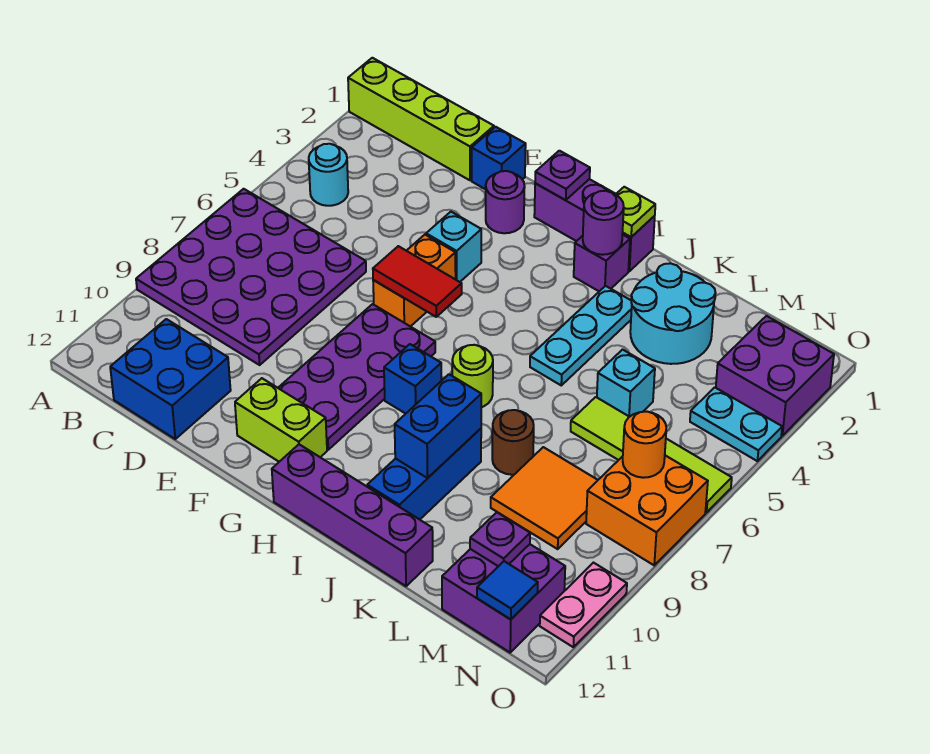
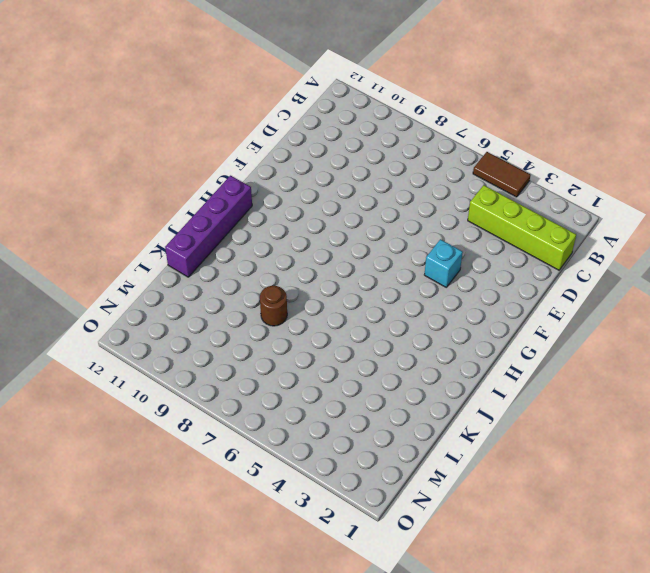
brown tile A4:A5 level 1 -> none
lime brick C1:C4 level 1 -> lime brick A1:D1 level 1
none -> purple plate A6:D9 level 1
none -> cyan round brick B4 level 1
none -> blue brick C11:D12 level 1
none -> blue brick E1 level 1

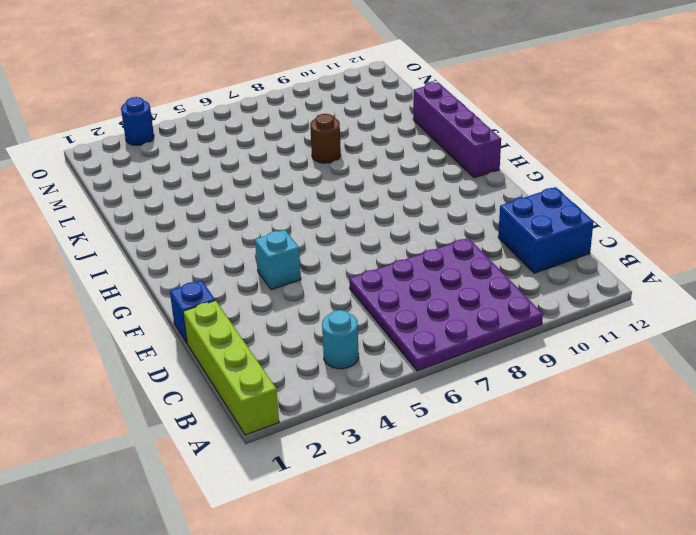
blue round brick O3 level 1 -> purple brick N2:O3 level 1
none -> purple round brick F2 level 1
none -> orange brick F5:F6 level 1
none -> purple plate F7:G10 level 1
none -> lime brick F11:G11 level 1

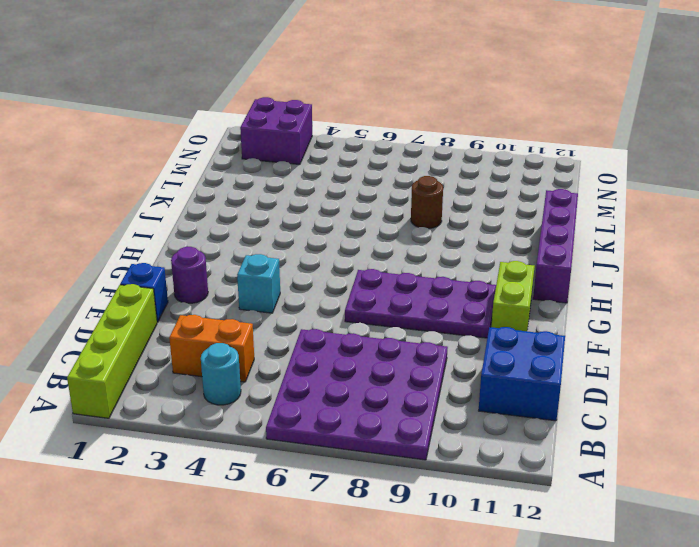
orange brick C3:C4 level 1 -> orange brick F5:F6 level 1
none -> purple brick G1:I1 level 1
none -> blue brick H8 level 1
none -> purple brick I2 level 1
none -> lime round brick I7 level 1

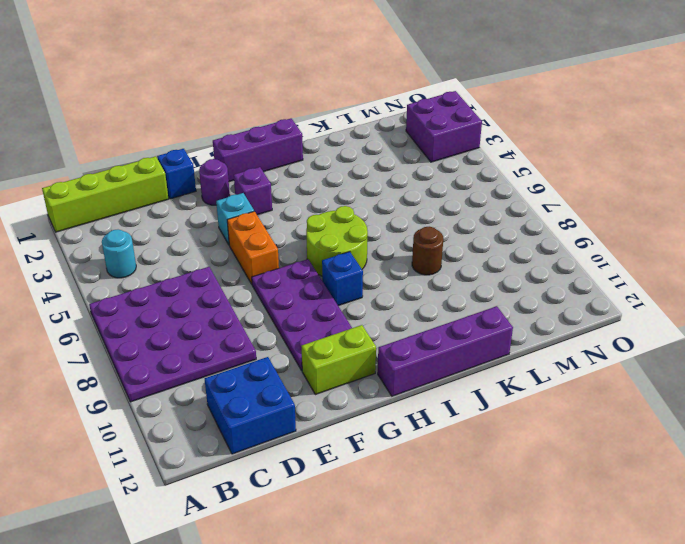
purple brick G3 level 1 -> purple brick I2 level 1
lime round brick H6:I7 level 1 -> lime round brick I7 level 1
none -> cyan plate J3:J5 level 1
none -> blue brick J9:J11 level 1
none -> cyan round brick K2:L3 level 1
none -> cyan brick L5 level 1

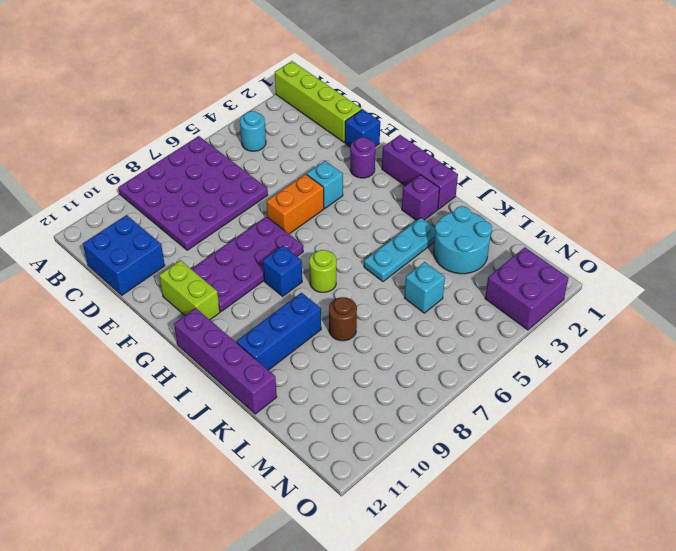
none -> lime tile L6:O6 level 1
none -> orange tile L8:M9 level 1
none -> purple brick M11:N12 level 1
none -> cyan plate N4:O4 level 1

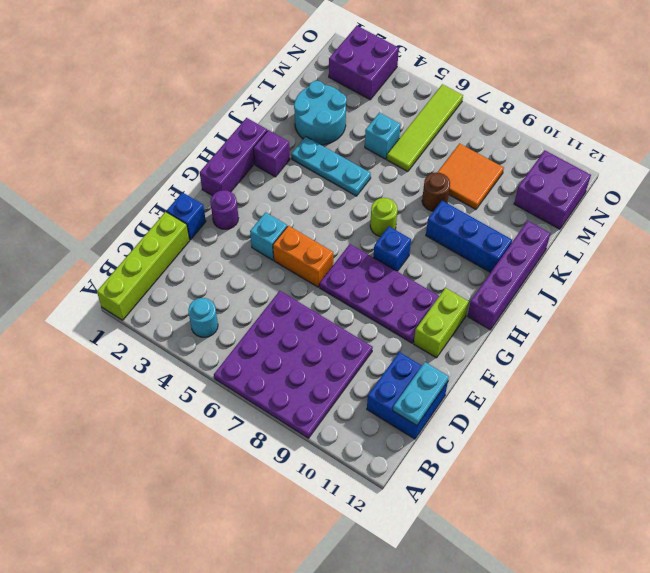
cyan plate C12:D12 level 2 -> cyan plate N4:O4 level 1
none -> orange brick N7:O8 level 1
none -> pink plate O10:O11 level 1
none -> red tile F6:G6 level 2
none -> purple plate G1 level 2

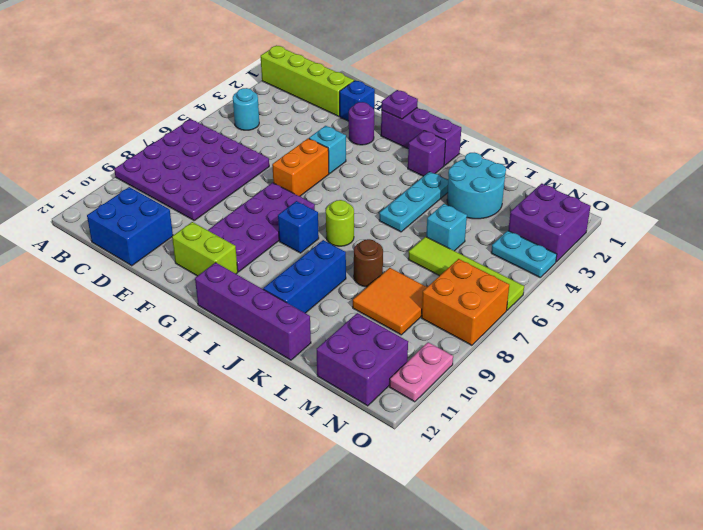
none -> red tile F6:G6 level 2
none -> lime plate I1 level 2
none -> purple round brick I2 level 2
none -> blue brick J9:J10 level 2

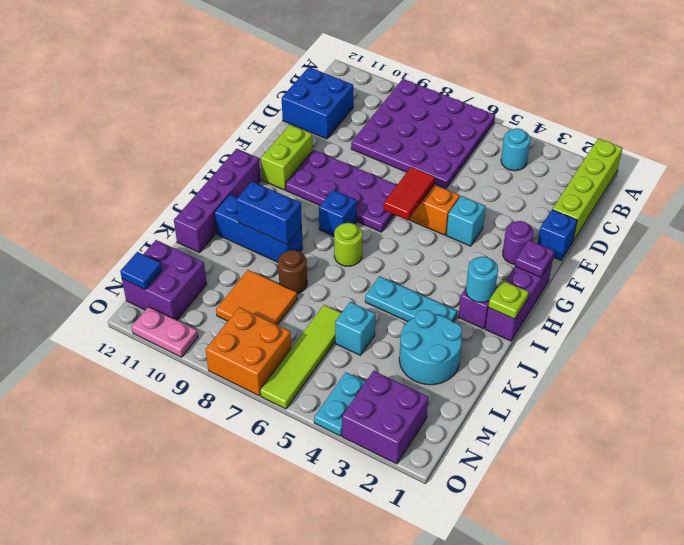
cyan round brick I2 level 2 -> purple round brick I2 level 2
none -> purple plate M11 level 2
none -> orange round brick N7 level 2

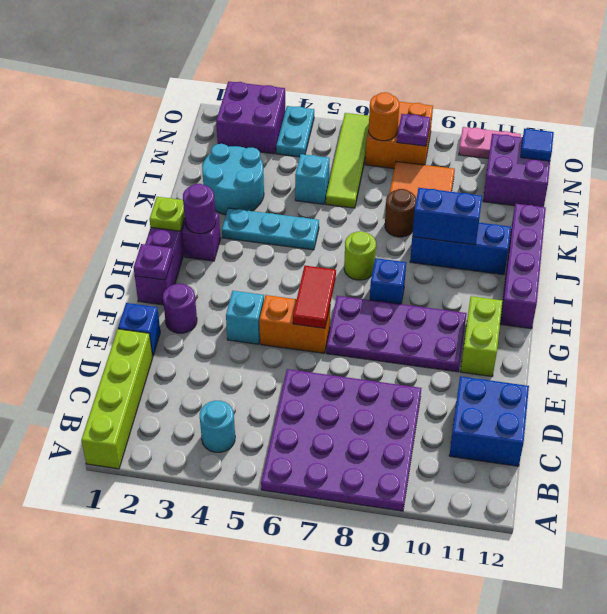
purple plate N8 level 2 -> purple plate M11 level 2

